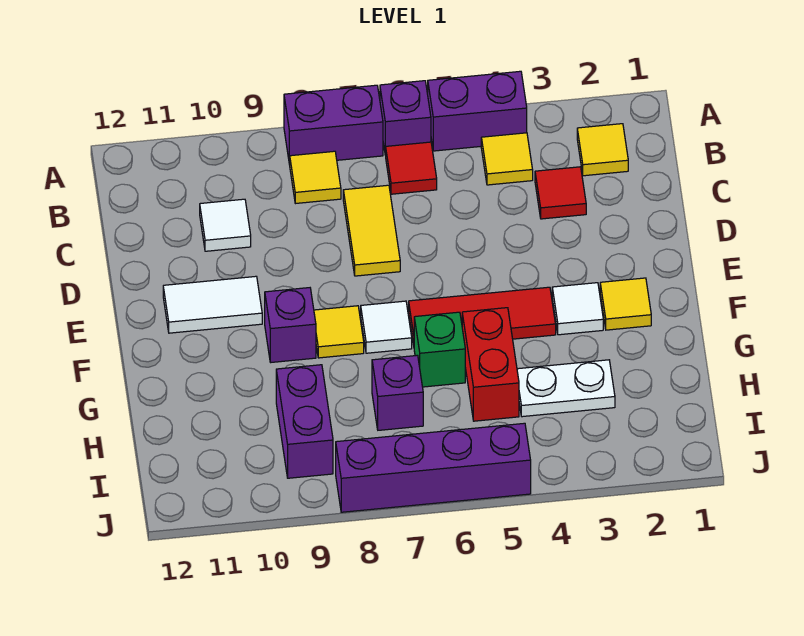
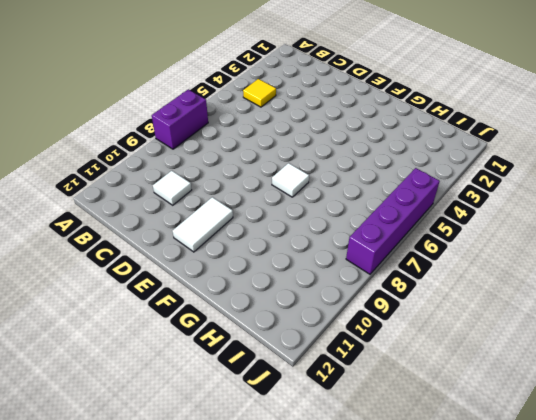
none -> purple brick A4:A5 level 1
none -> purple brick A6 level 1
none -> yellow tile B2 level 1

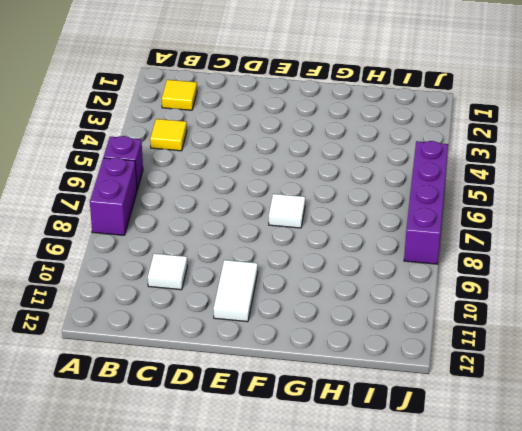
none -> purple brick A4:A5 level 1
none -> red tile B6 level 1
none -> yellow tile B8 level 1

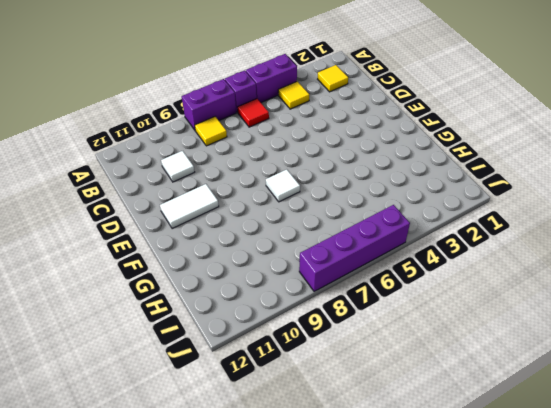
none -> red tile C3 level 1
none -> yellow tile C7:D7 level 1
none -> yellow tile F2 level 1

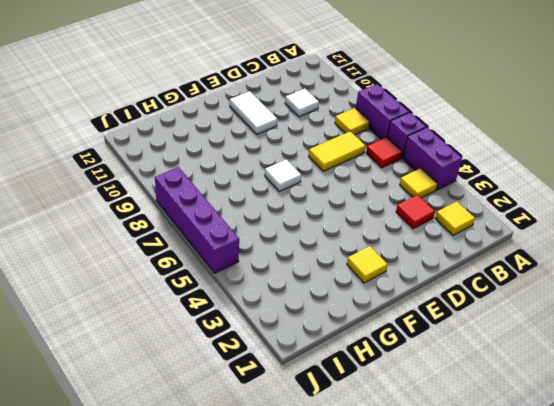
none -> white tile F3 level 1
none -> red tile F4:F6 level 1
none -> yellow tile F8 level 1

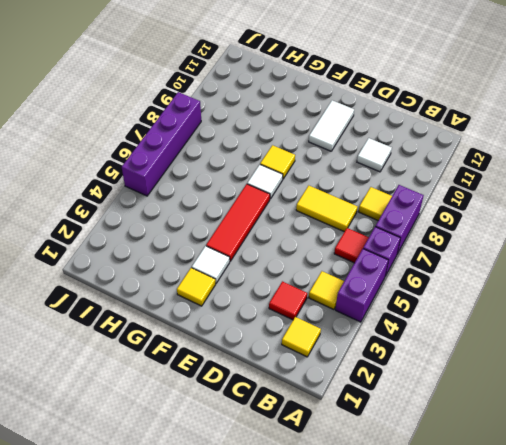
none -> purple brick F9 level 1
none -> red brick G5:H5 level 1
none -> green brick G6 level 1

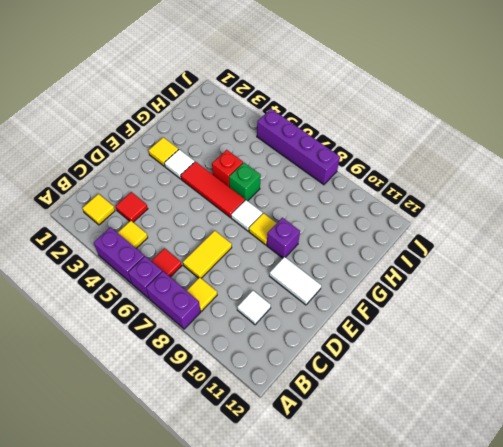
red brick G5 level 1 -> red brick G5:H5 level 1
none -> white plate H3:H4 level 1
none -> purple brick H7 level 1
none -> purple brick H9:I9 level 1

